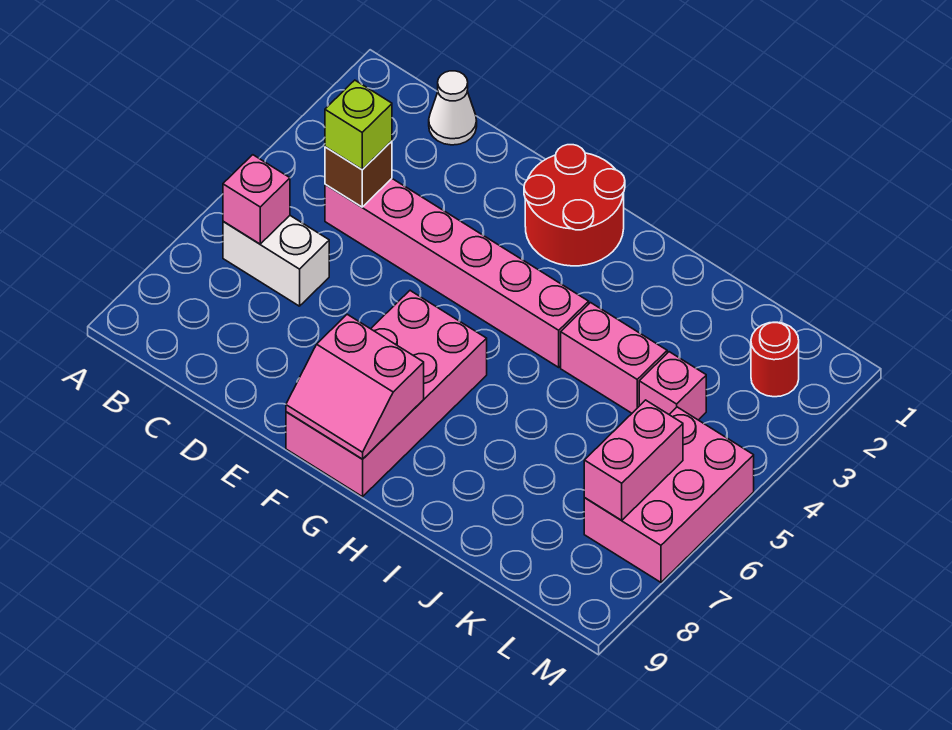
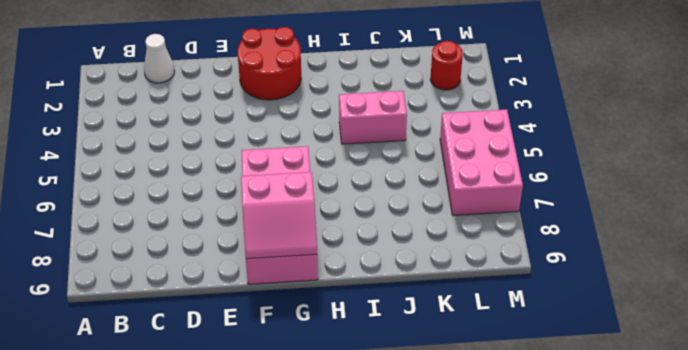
none -> white brick B6:C6 level 1
none -> pink brick C4:H4 level 1
none -> pink brick K4 level 1

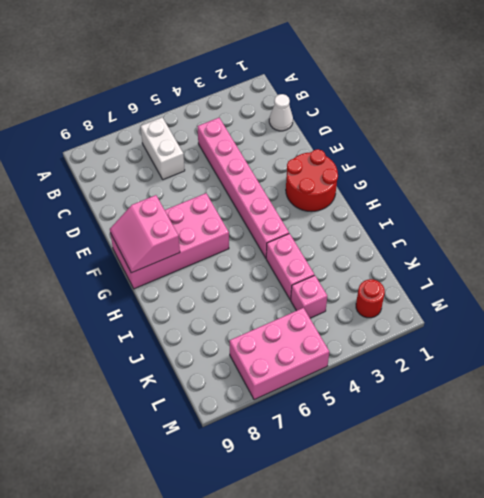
none -> pink brick B6 level 2
none -> brown brick C4 level 2
none -> pink brick L6:L7 level 2

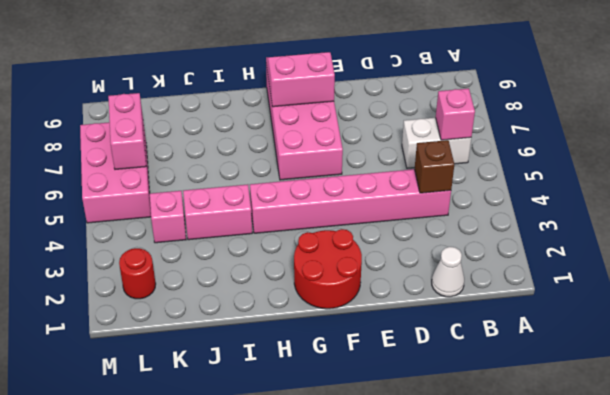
none -> lime brick C4 level 3

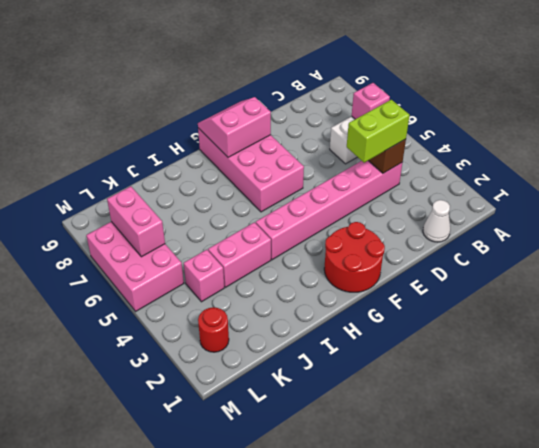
lime brick C4:D4 level 3 -> lime brick C4 level 3

